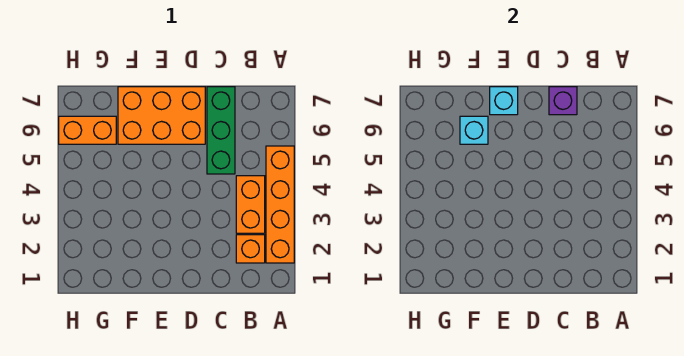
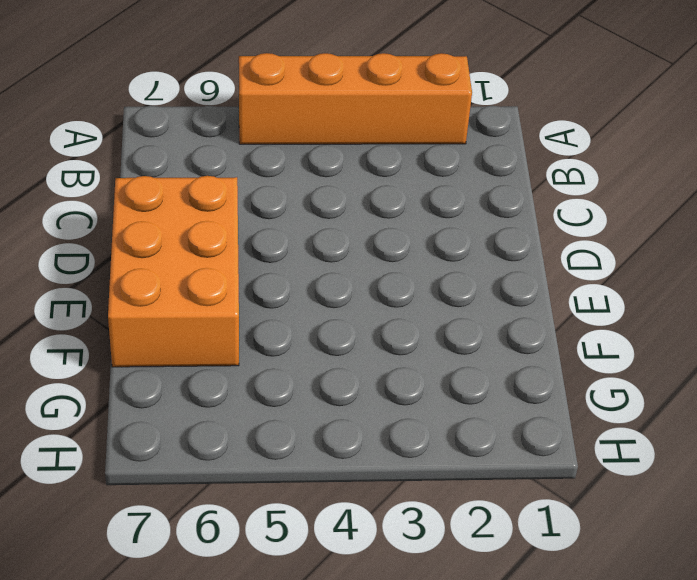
none -> orange brick B2 level 1
none -> orange brick B3:B4 level 1

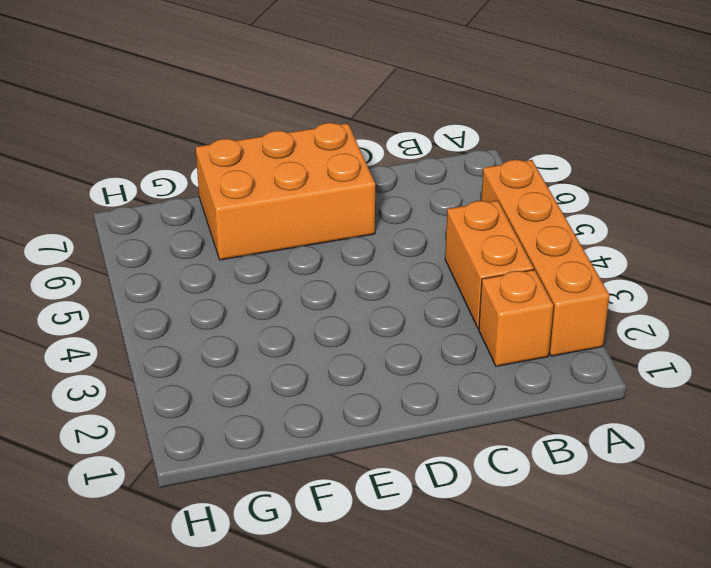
none -> green brick C5:C7 level 1
none -> orange brick G6:H6 level 1

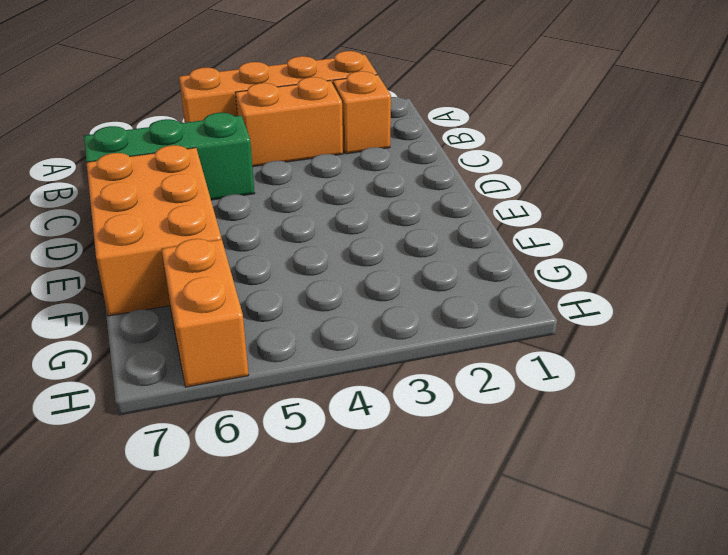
none -> purple brick C7 level 2
none -> cyan brick E7 level 2

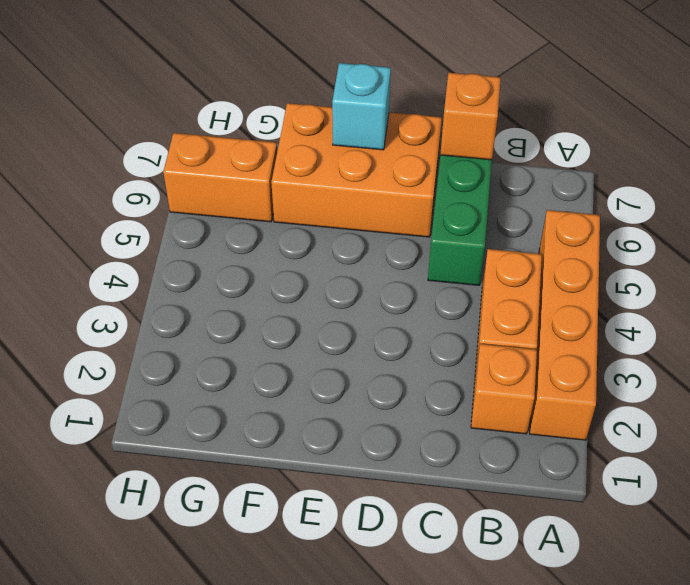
orange brick C7 level 2 -> purple brick C7 level 2
none -> cyan brick F6 level 2

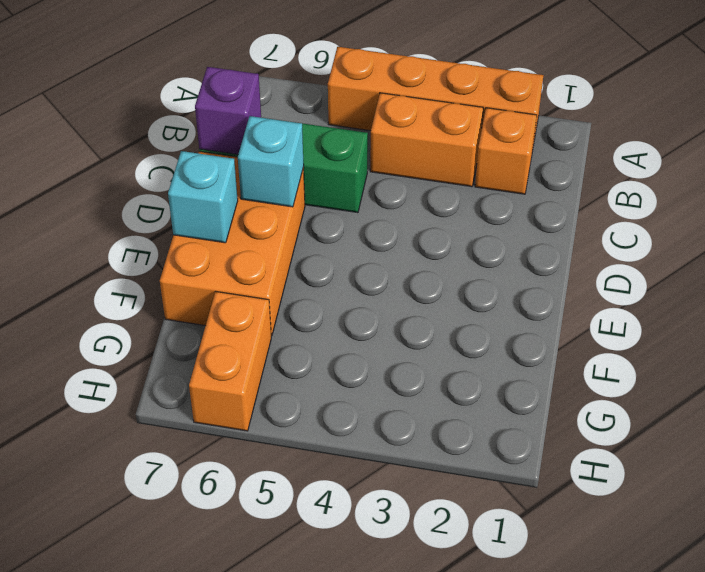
cyan brick D6 level 2 -> cyan brick F6 level 2

